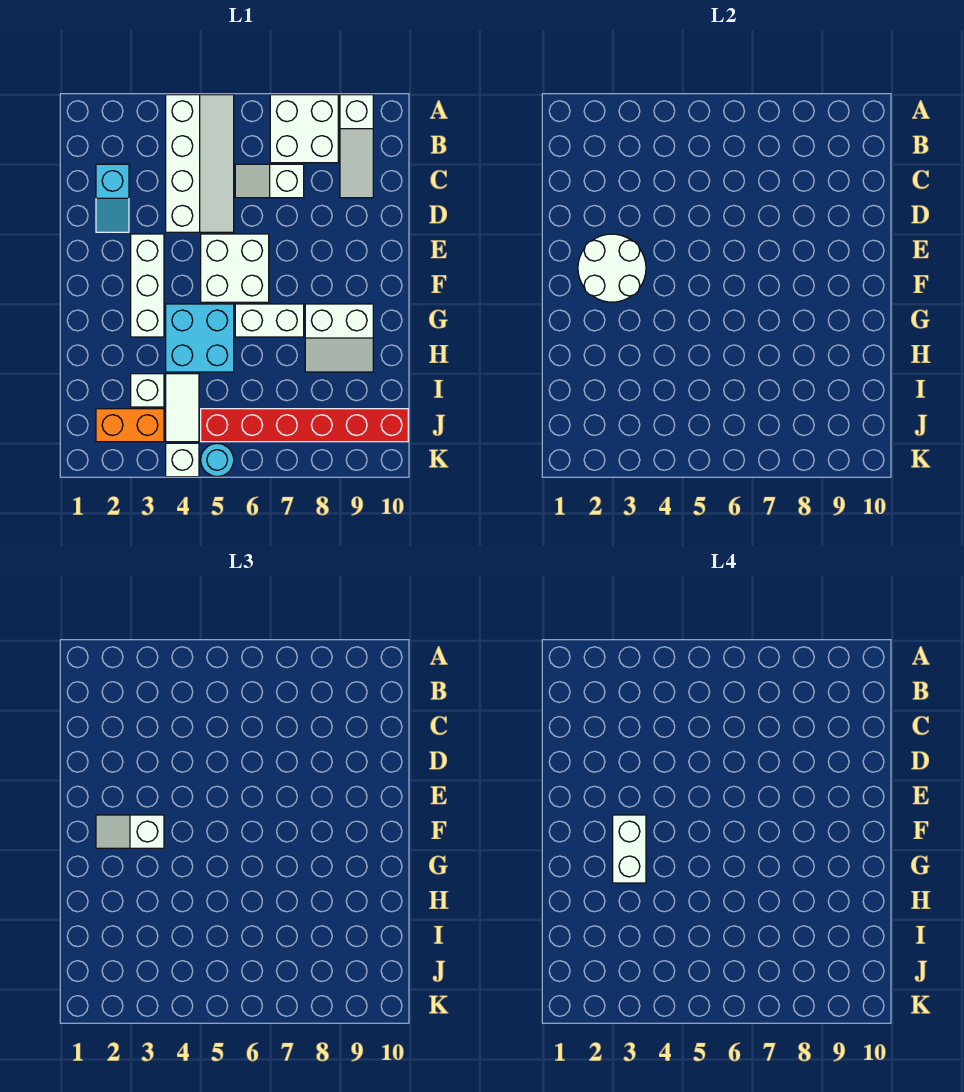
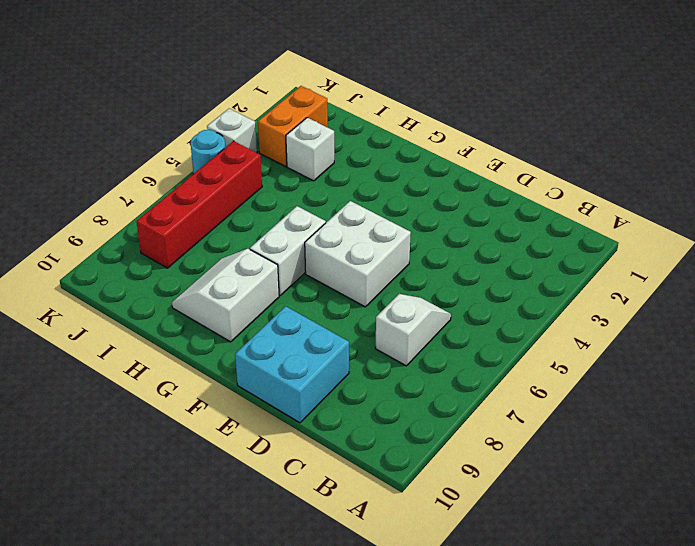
cyan brick D9:E10 level 1 -> cyan brick G4:H5 level 1
red brick J5:J8 level 1 -> red brick J5:J10 level 1
none -> white slope A4:D5 level 1 top 4
none -> white brick A7:B8 level 1
none -> white slope A9:C9 level 1 top A

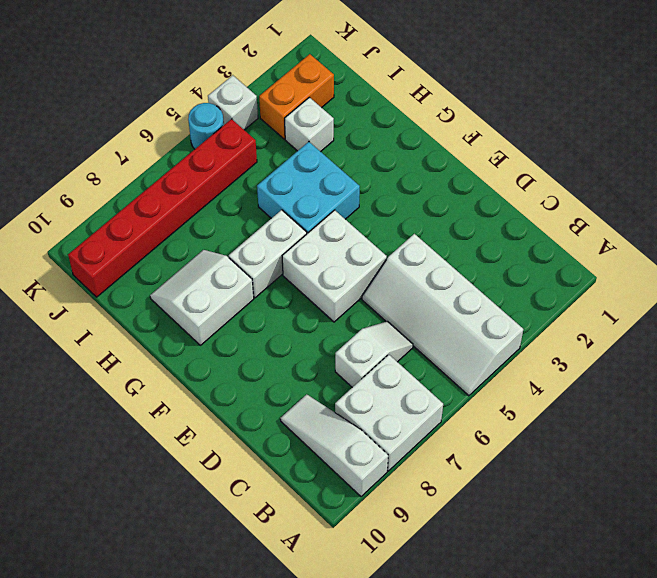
none -> cyan slope C2:D2 level 1 top C
none -> white brick E3:G3 level 1
none -> white tile I4:J4 level 1

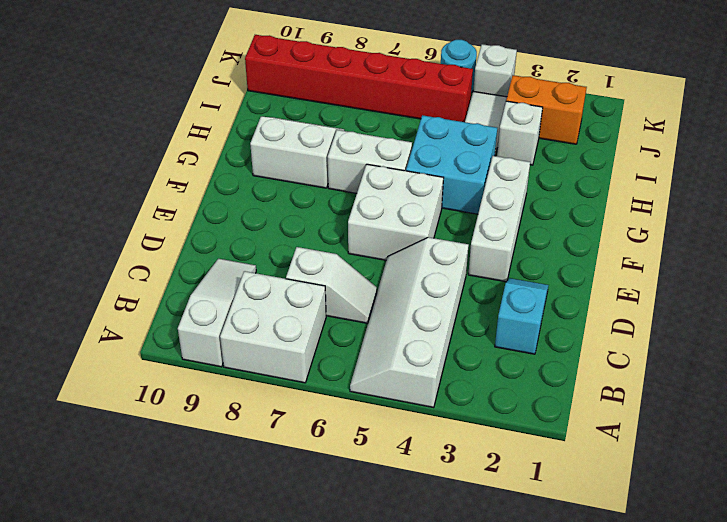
none -> white round brick E2:F3 level 2
none -> white slope F2:F3 level 3 top 3
none -> white brick F3:G3 level 4

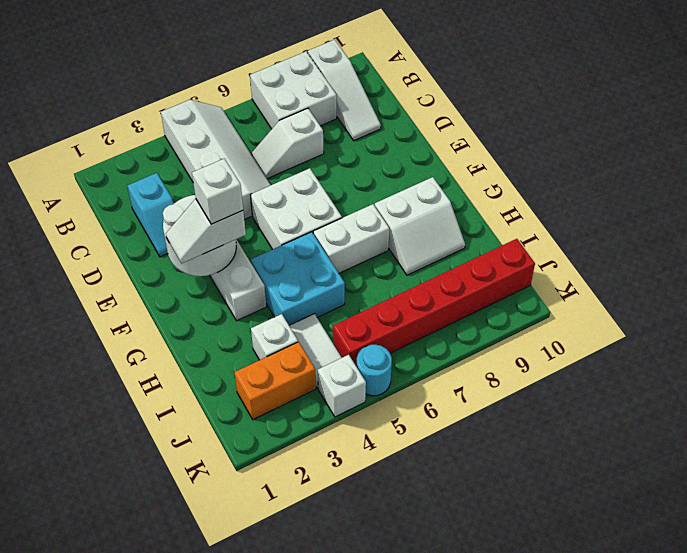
white brick F3 level 4 -> white brick F3:G3 level 4

